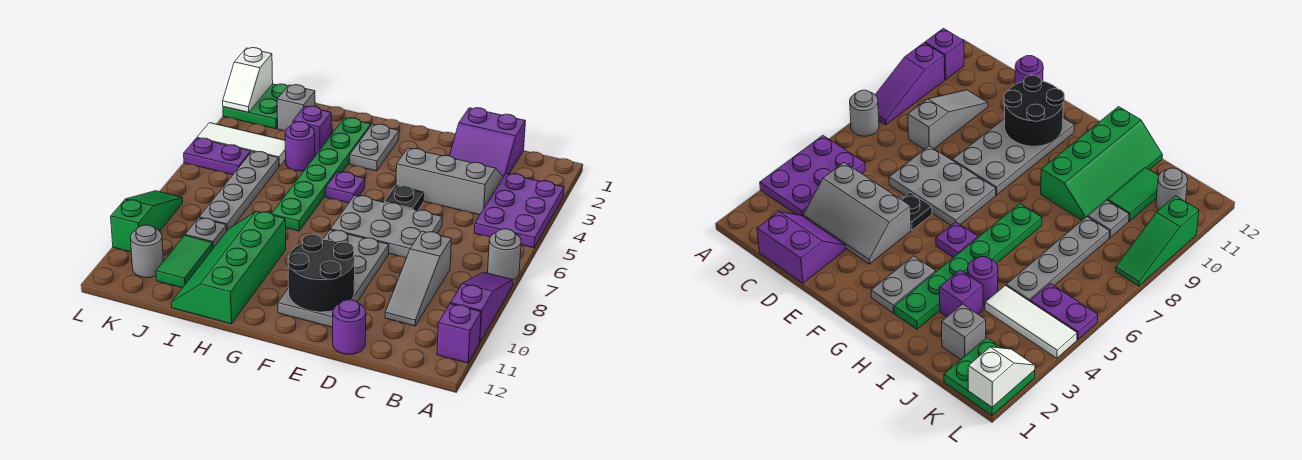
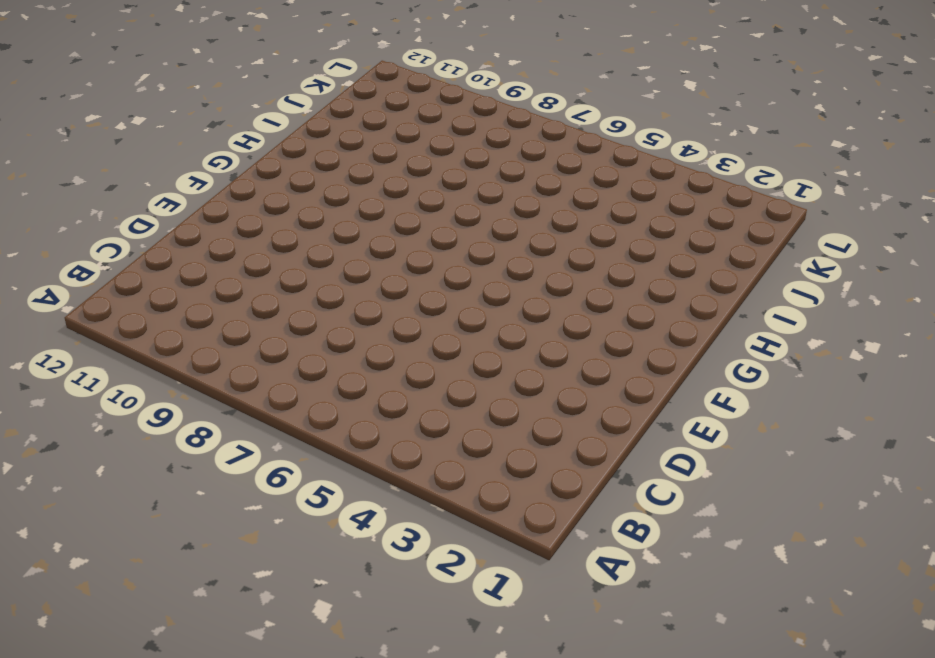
none -> purple plate A3:B5 level 1
none -> grey round brick A7 level 1
none -> purple slope A8:A10 level 1 top 10

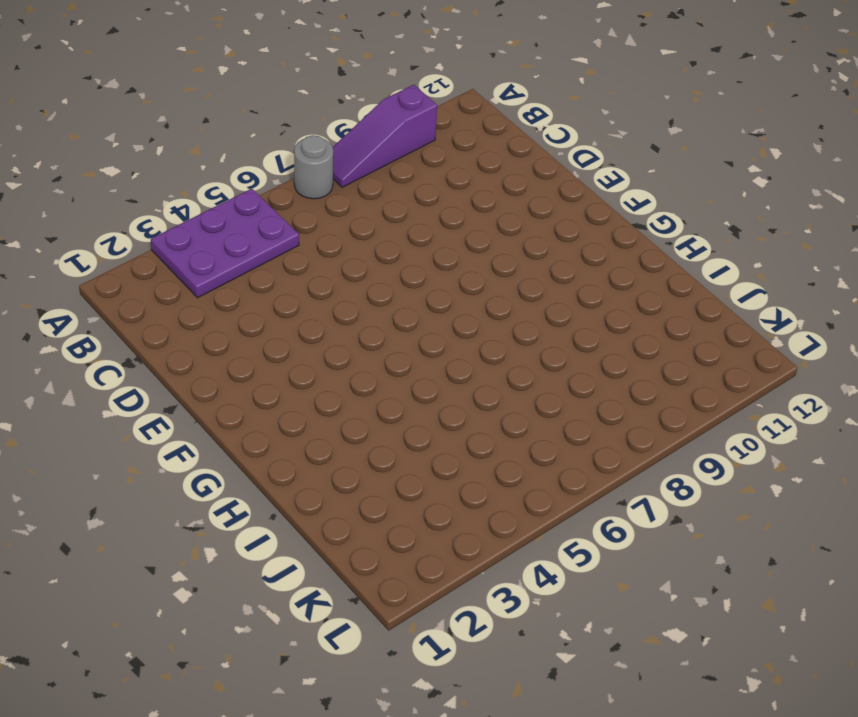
none -> purple brick A11 level 1
none -> purple slope C1:D2 level 1 top 1
none -> grey slope C3:E4 level 1 top 4

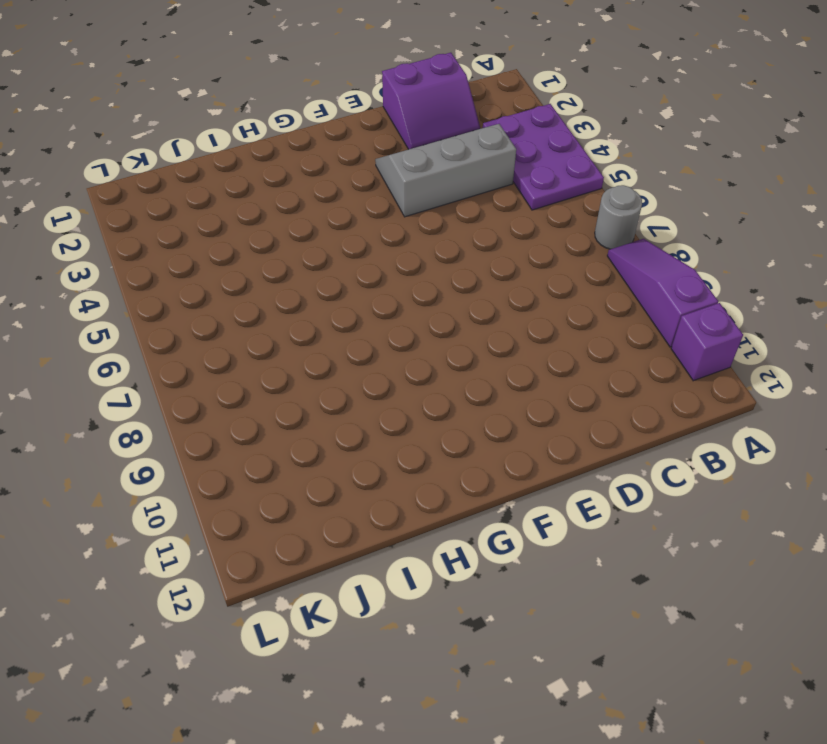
none -> grey slope C8:C10 level 1 top 8
none -> grey plate D6:F7 level 1
none -> purple round brick D12 level 1

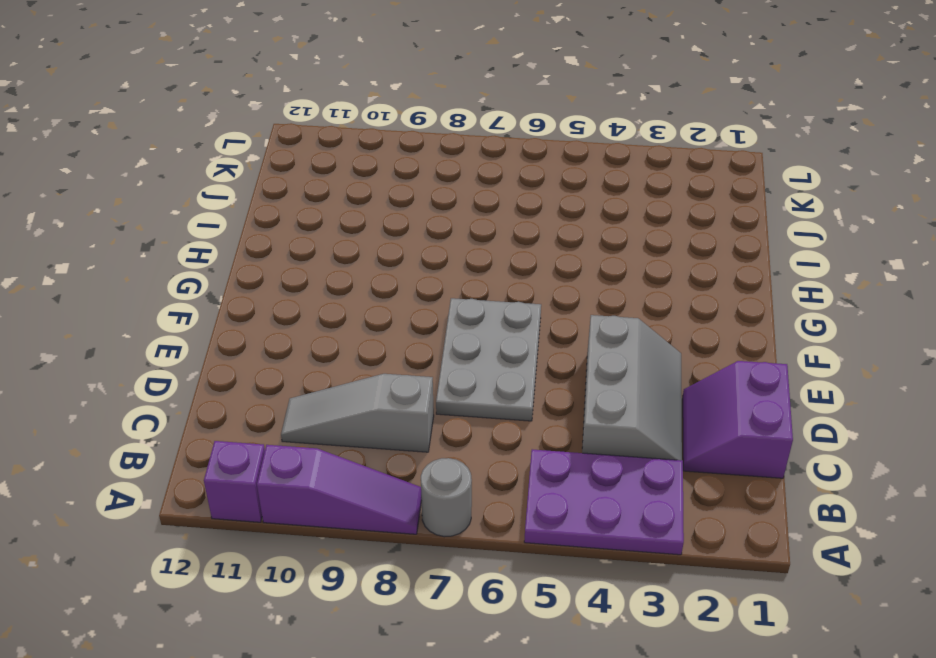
none -> purple round brick D12 level 1
none -> black plate E5 level 1
none -> grey plate E8:F11 level 1

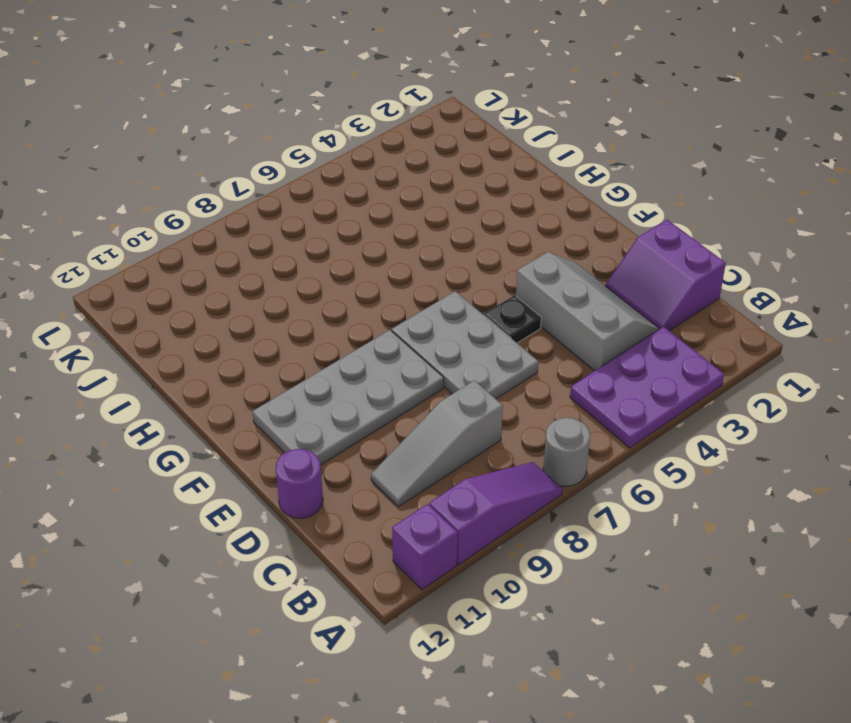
none -> grey plate G2:G3 level 1
none -> purple plate G5 level 1
none -> green plate H2:H7 level 1

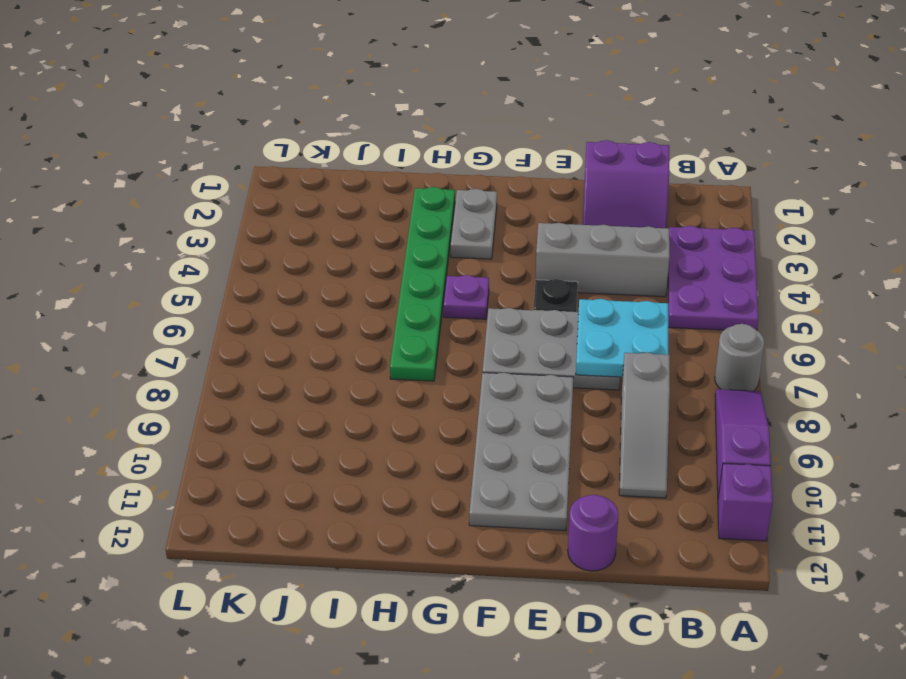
cyan plate C6:D7 level 2 -> none
none -> green slope H9:I12 level 1 top H
none -> purple brick I3 level 1
none -> purple round brick I4 level 1

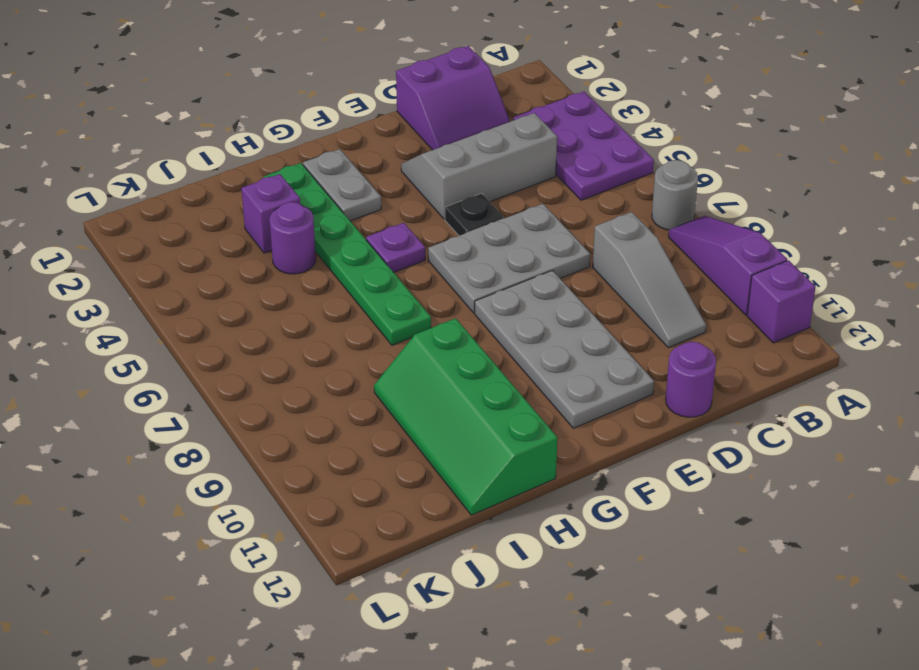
none -> grey brick J2 level 1
none -> white tile J4:L4 level 1
none -> grey plate J5:J8 level 1

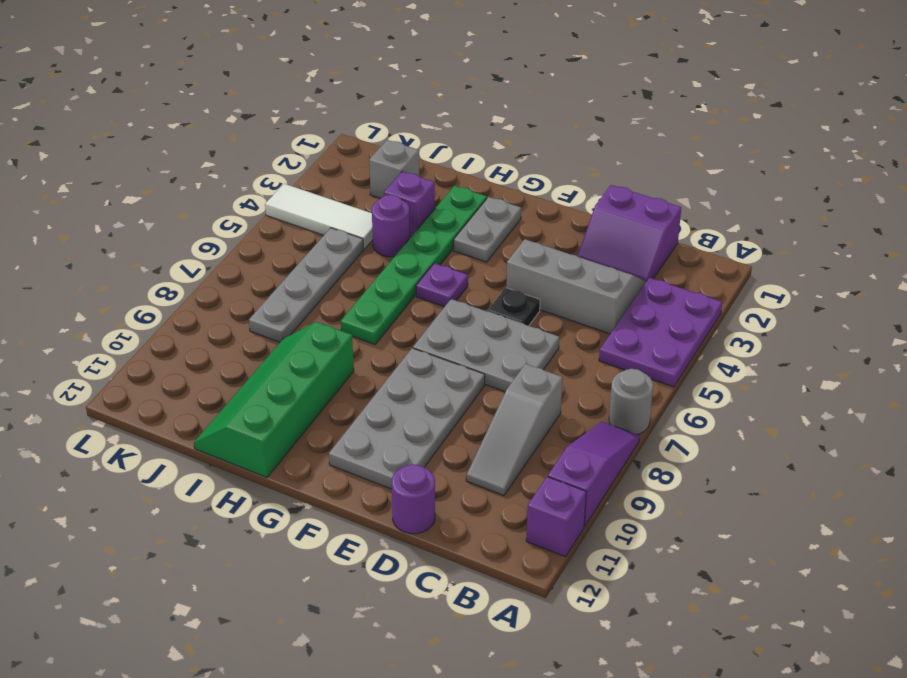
none -> grey plate J9 level 1
none -> green tile J10:J11 level 1
none -> green plate K1:L2 level 1

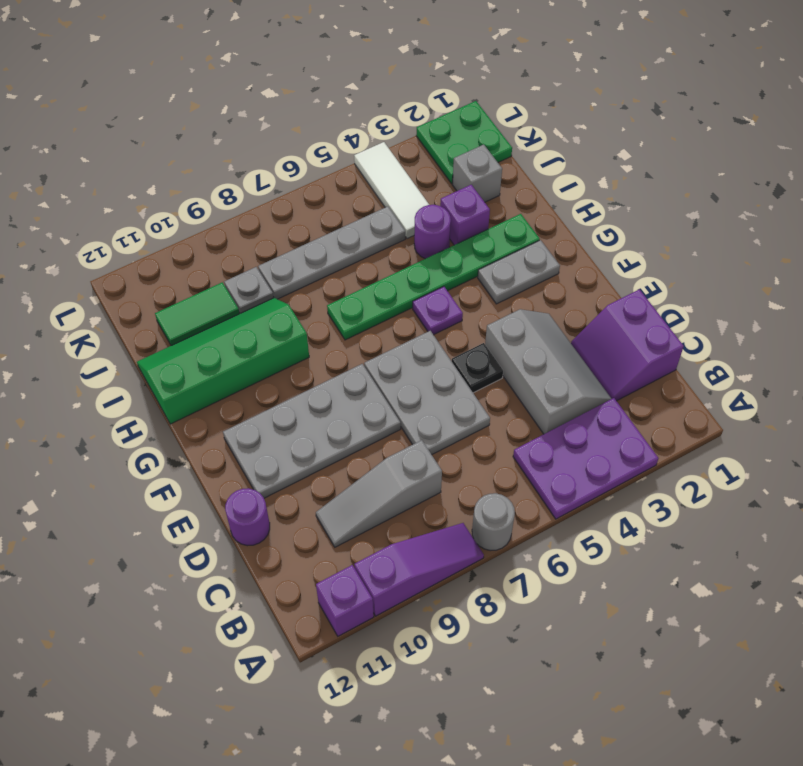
none -> purple plate K5:L5 level 1
none -> grey round brick K11 level 1
none -> green slope L8:L10 level 1 top 10

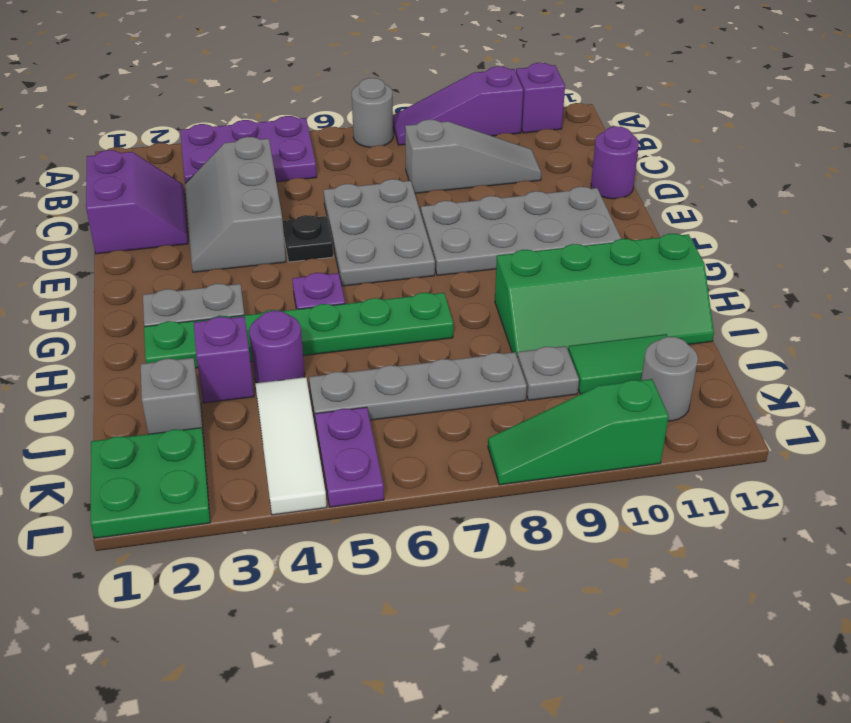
none -> black round brick E10:F11 level 2
none -> white slope L1:L2 level 2 top 1

